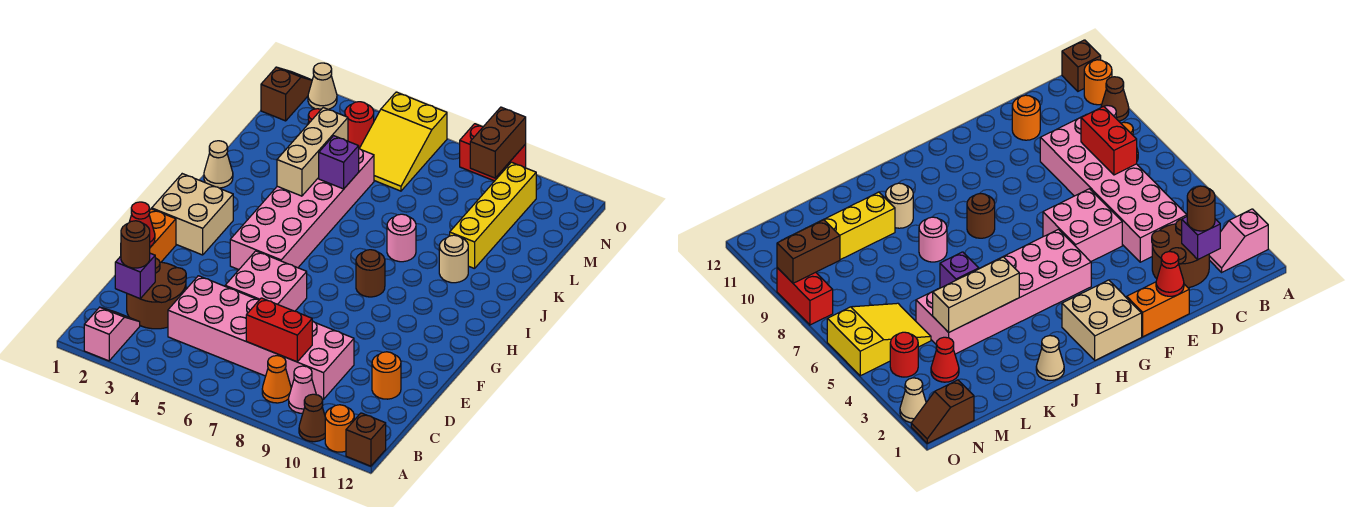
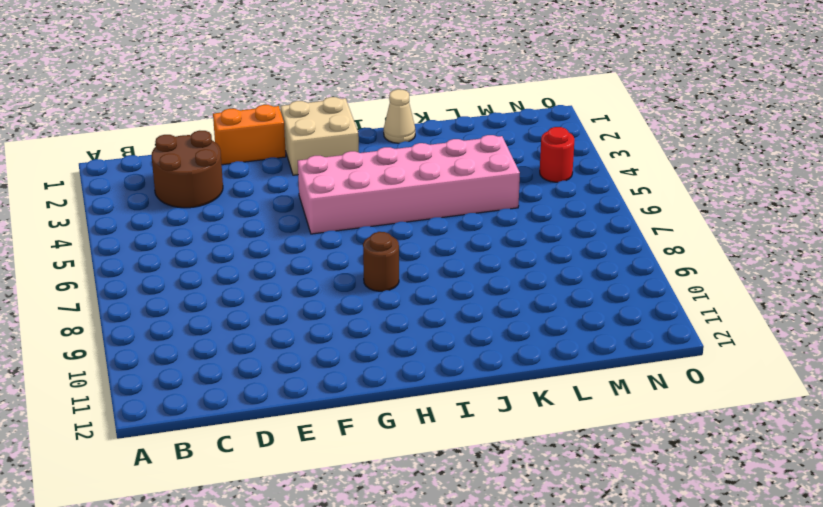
none -> pink slope A2:B2 level 1 top A
none -> brown cone A10 level 1
none -> orange round brick A11 level 1
none -> brown brick A12 level 1

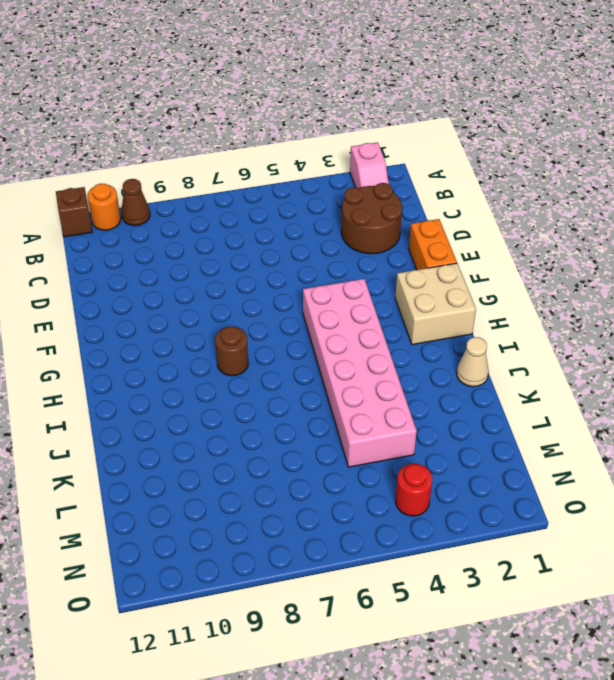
none -> orange cone B8 level 1
none -> pink cone B9 level 1
none -> pink brick C4:D9 level 1
none -> orange round brick D11 level 1

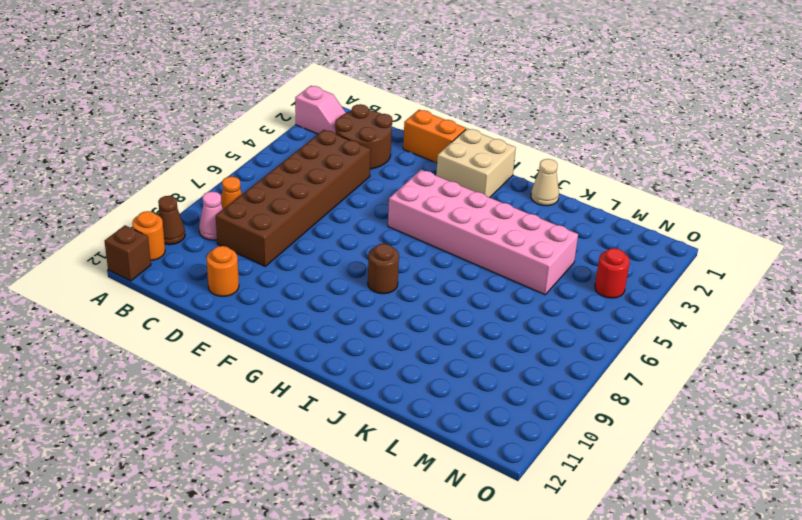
brown brick C4:D9 level 1 -> pink brick C4:D9 level 1
none -> pink brick E5:F6 level 1
none -> pink round brick J8 level 1
none -> tan round brick J10 level 1
none -> yellow brick K10:N10 level 1

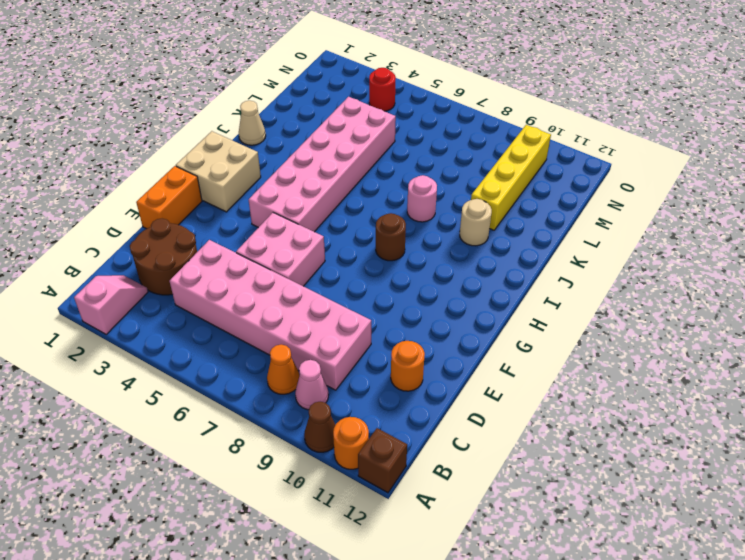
none -> red cone M3 level 1
none -> yellow slope M5:O6 level 1 top O
none -> brown slope N1:O1 level 1 top N
none -> tan cone O2 level 1

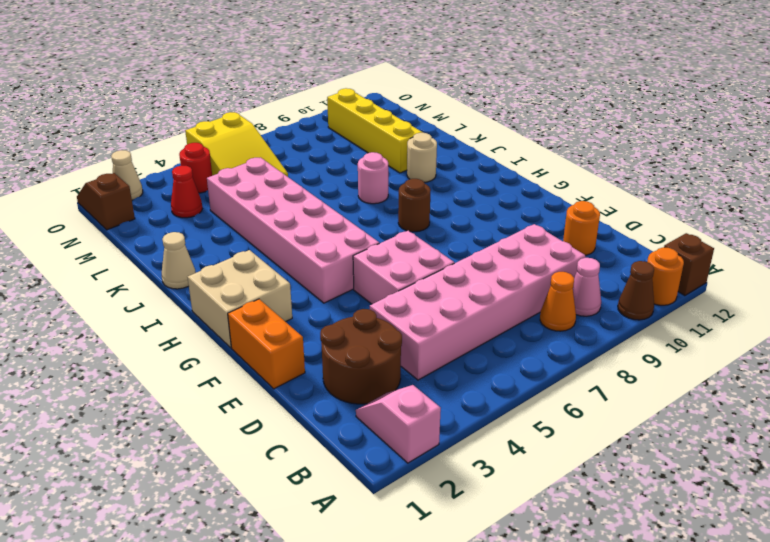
none -> red brick O8:O9 level 1
none -> purple brick C2 level 2
none -> red brick C7:C8 level 2
none -> red cone E1 level 2

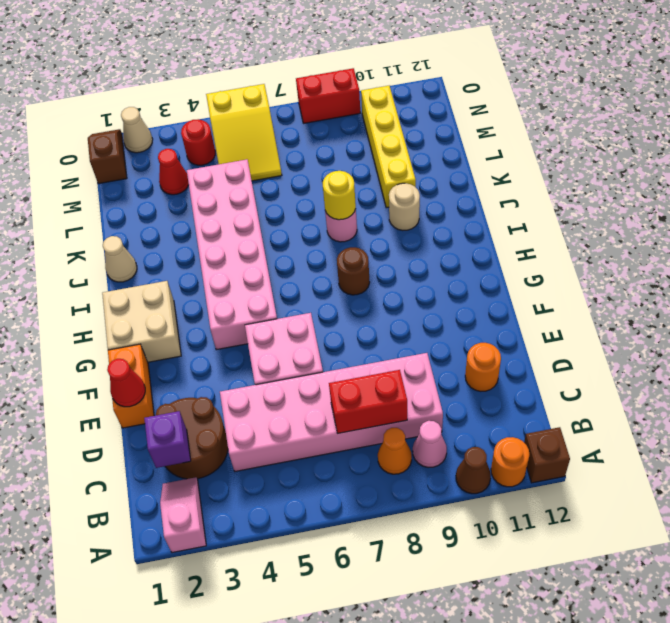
yellow round brick J8 level 2 -> none
none -> tan brick J4:L4 level 2
none -> purple brick K5 level 2
none -> brown brick N9:O9 level 2
none -> brown round brick C2 level 3

